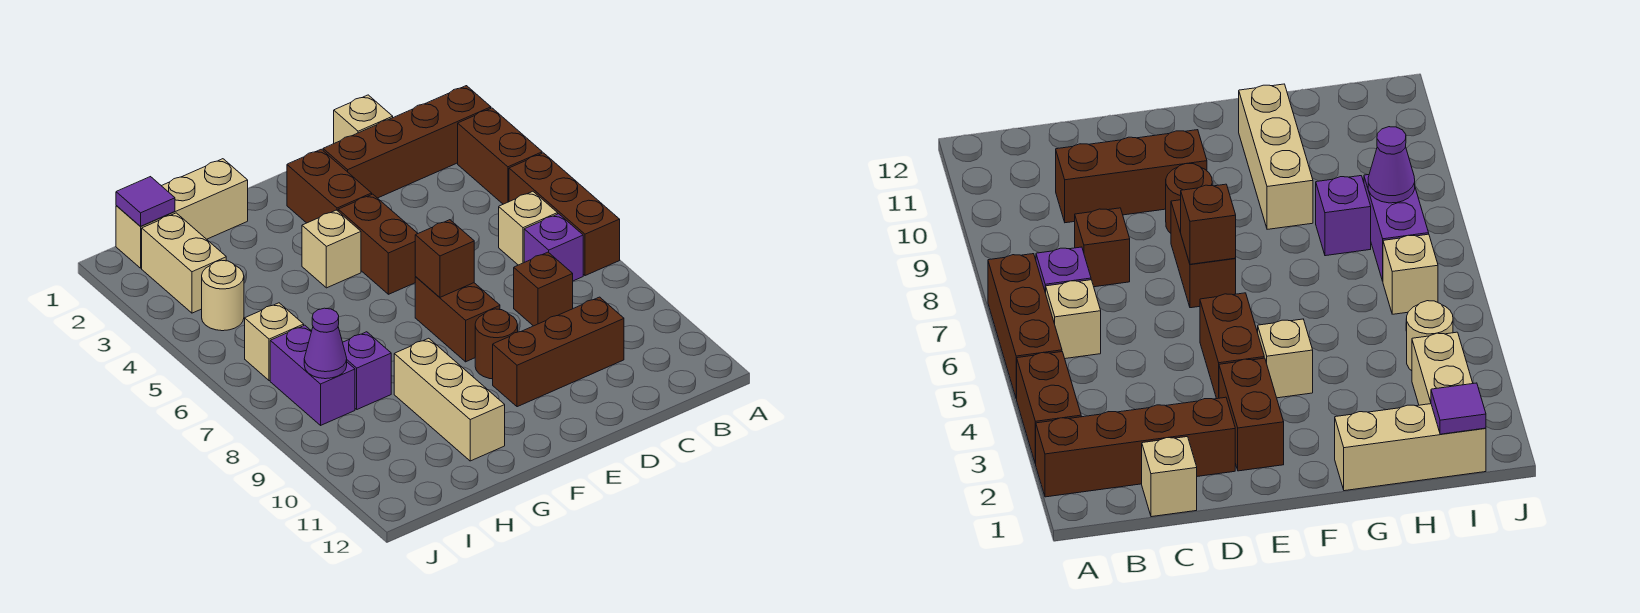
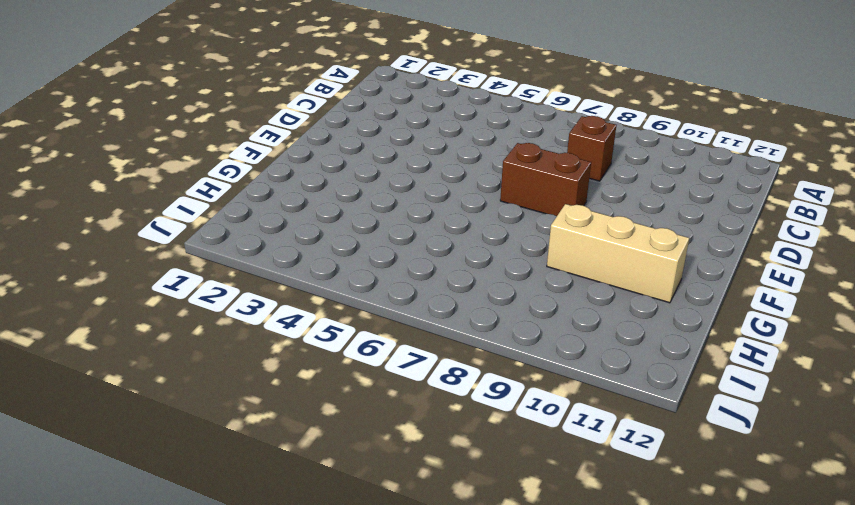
none -> brown brick A2:D2 level 1
none -> brown brick A3:A4 level 1
none -> brown brick A5:A7 level 1

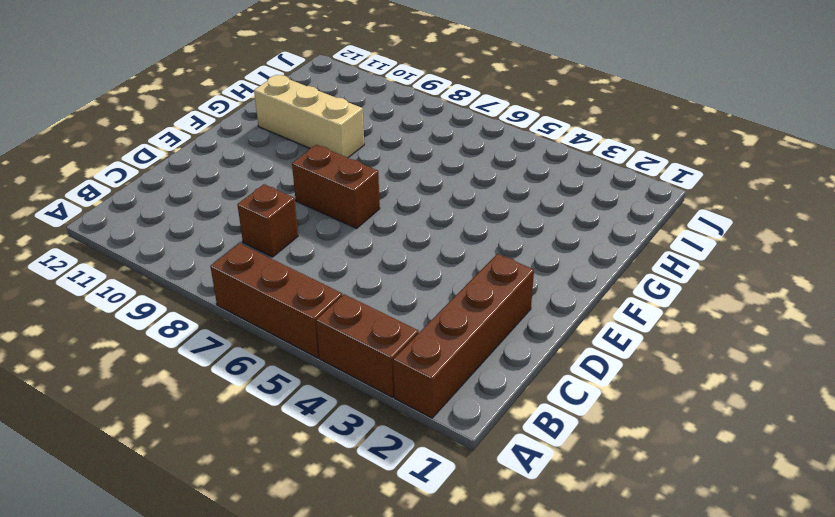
none -> tan brick B6 level 1
none -> purple brick B7 level 1
none -> tan brick C1 level 1

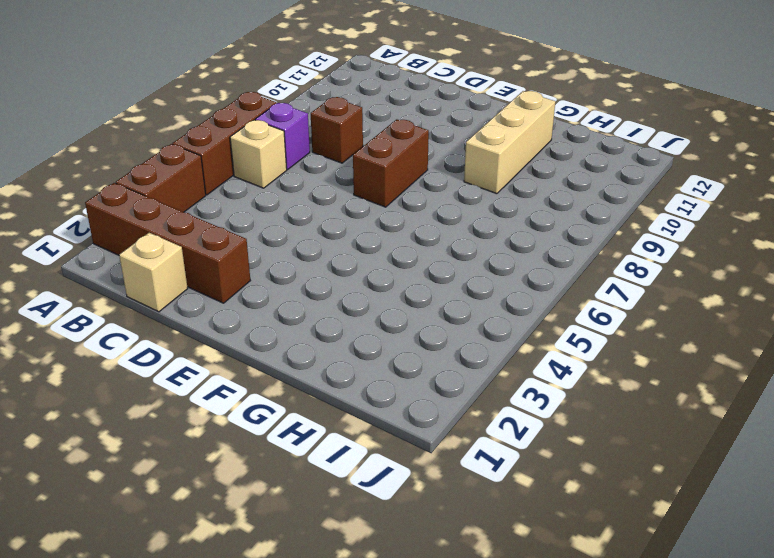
none -> brown brick C10:E10 level 1
none -> brown brick E2:E3 level 1
none -> brown brick E4:E5 level 1

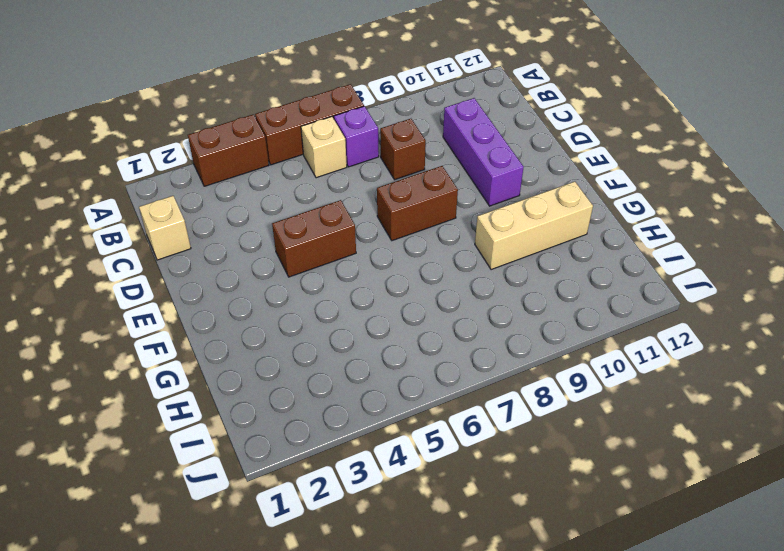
purple brick C10:E10 level 1 -> brown brick C10:E10 level 1
none -> brown brick A2:D2 level 1
none -> brown brick E2:E3 level 1
none -> brown round brick E9 level 1

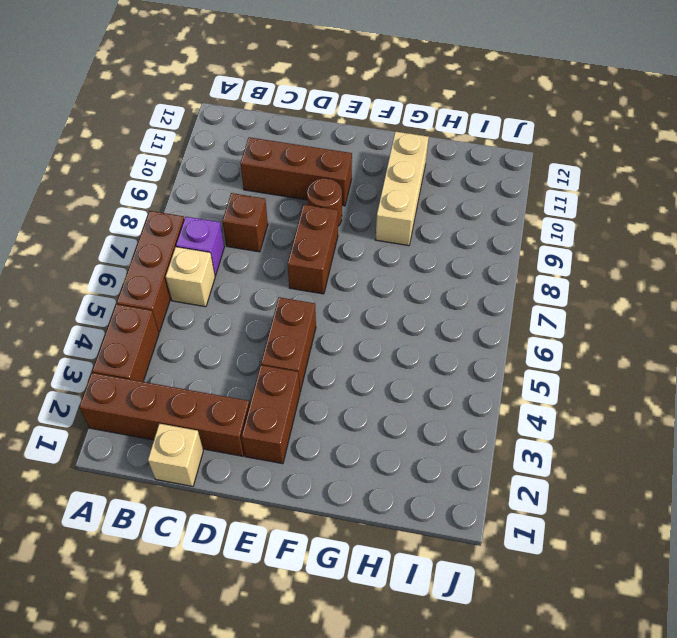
none -> tan brick F4 level 1
none -> tan brick G1:I1 level 1
none -> purple brick H8 level 1

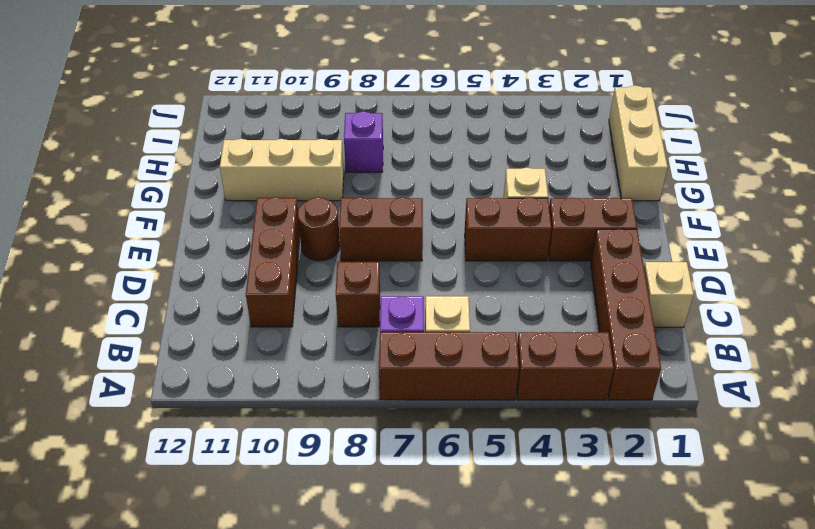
none -> tan brick I2:I3 level 1
none -> tan round brick I4 level 1
none -> tan brick I6 level 1

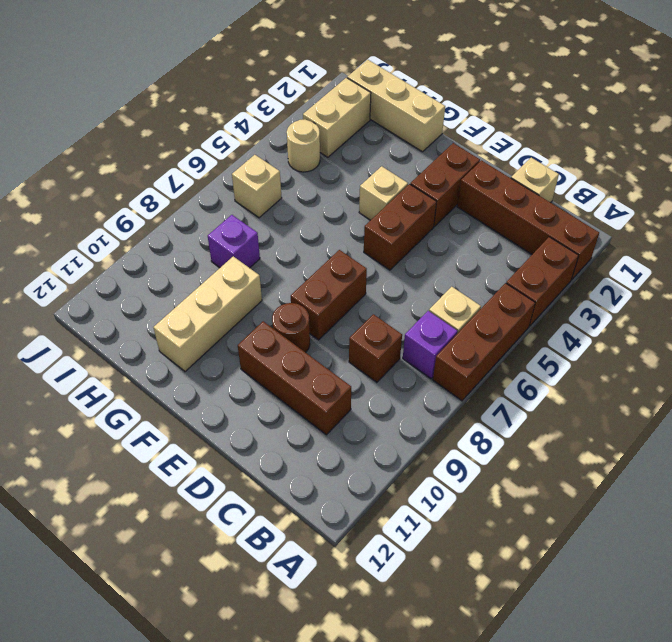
none -> purple brick I7:I8 level 1
none -> brown brick E7 level 2
none -> purple tile I1 level 2

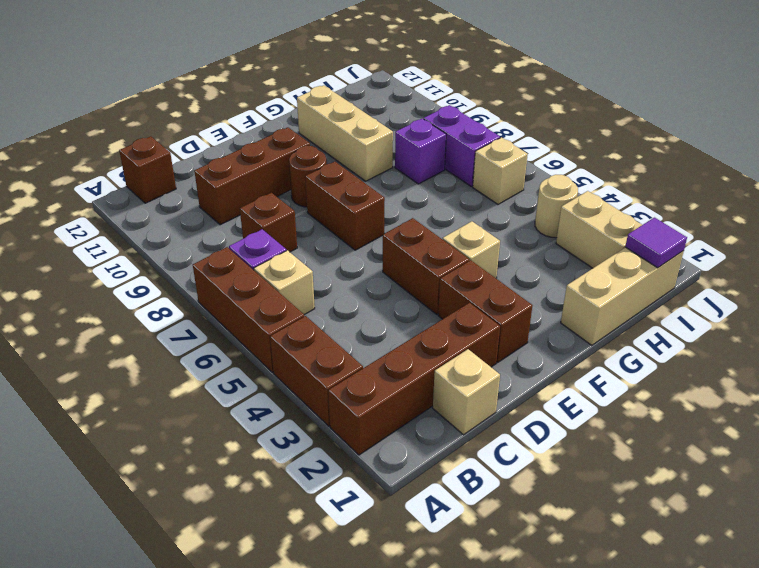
brown brick B12 level 1 -> brown brick E7 level 2
none -> purple cone I8 level 2

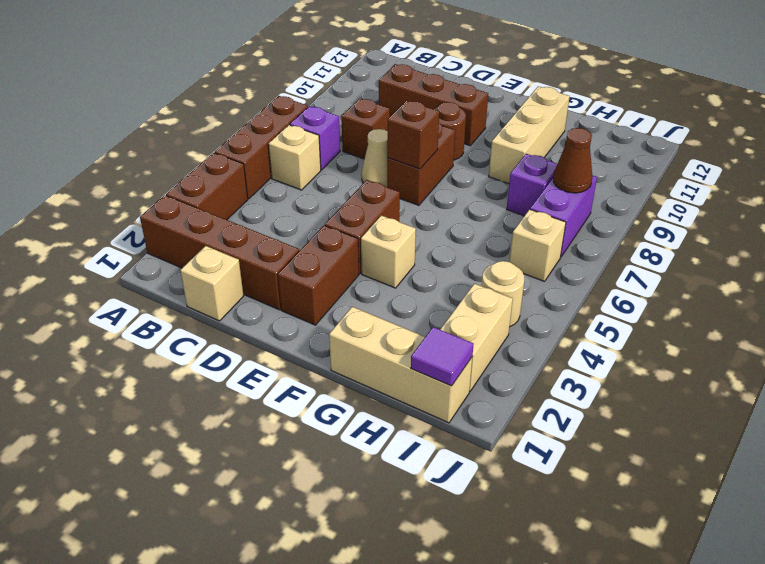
tan cone D7 level 1 -> none
brown cone I8 level 2 -> purple cone I8 level 2

